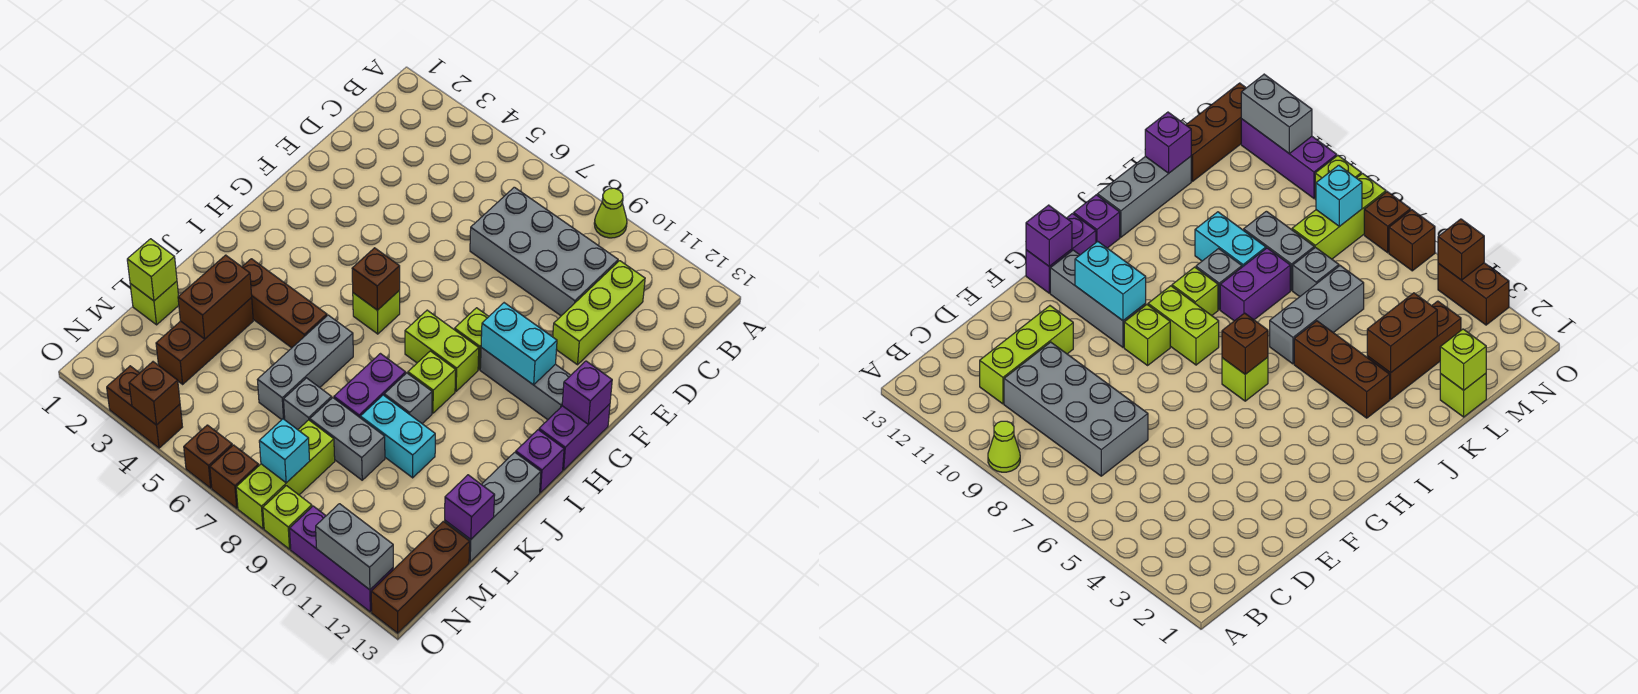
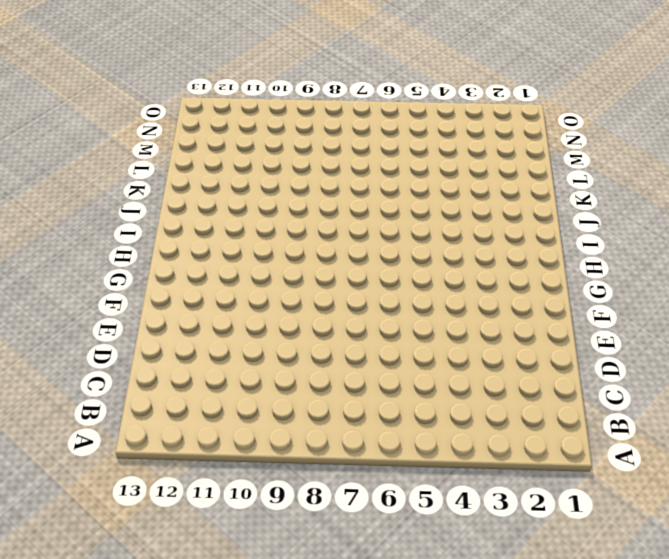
none -> lime cone A9 level 1
none -> grey brick C7:D10 level 1
none -> lime brick C11:E11 level 1
none -> lime brick G9 level 1

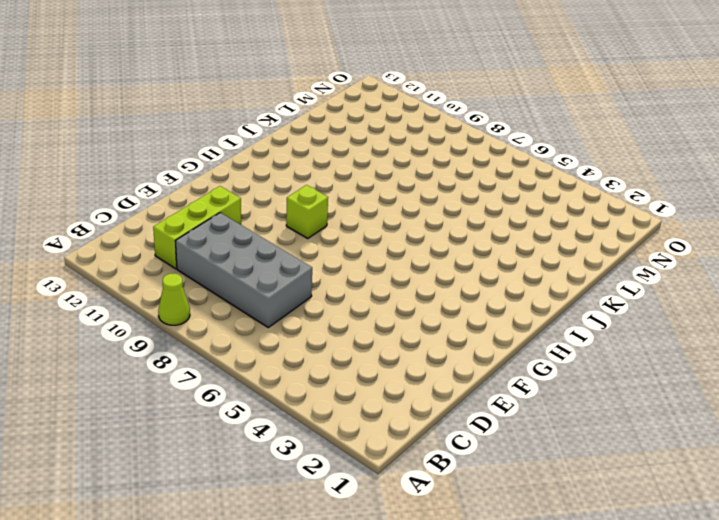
none -> grey brick G10:G12 level 1
none -> purple brick G13:H13 level 1
none -> lime brick H6 level 1
none -> lime brick H8:H9 level 1

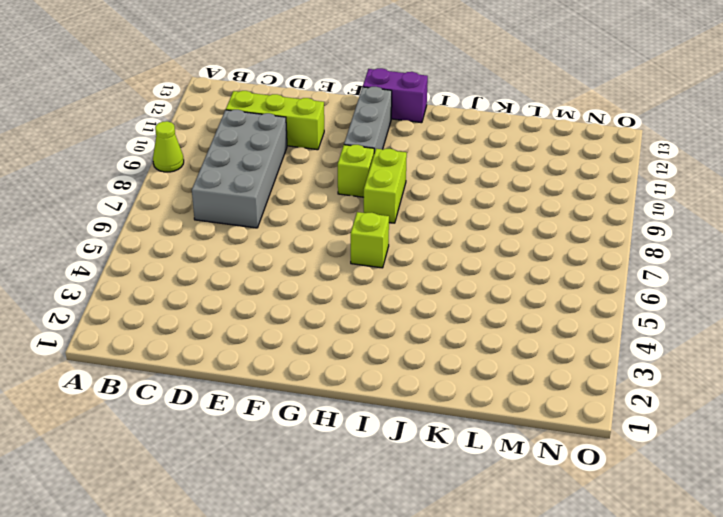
none -> lime brick I9 level 1
none -> purple brick I13 level 1
none -> brown brick J3:J5 level 1
none -> grey brick J6:L6 level 1

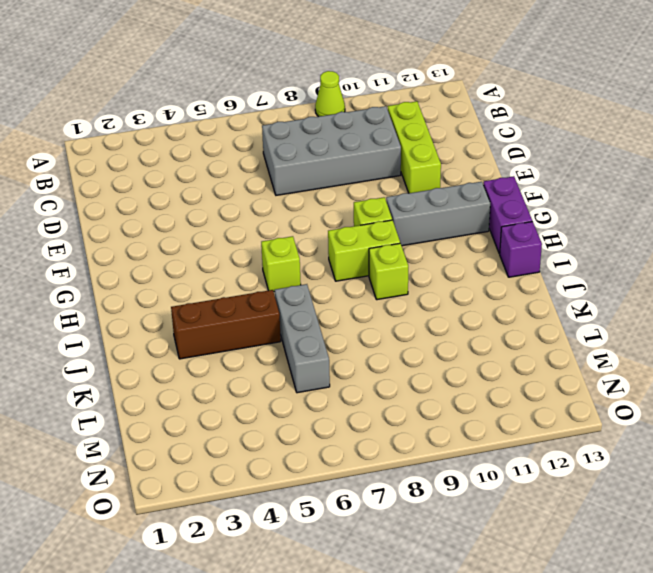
none -> purple brick J8:K8 level 1
none -> grey brick J9 level 1
none -> grey brick J13:L13 level 1
none -> brown brick K3:M3 level 1

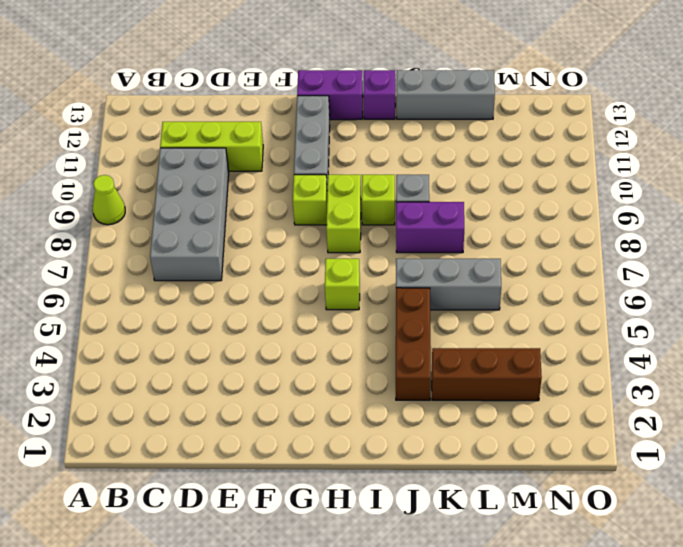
none -> cyan brick K9:K10 level 1
none -> lime brick L1 level 1
none -> grey brick L7 level 1
none -> grey brick L8:L9 level 1

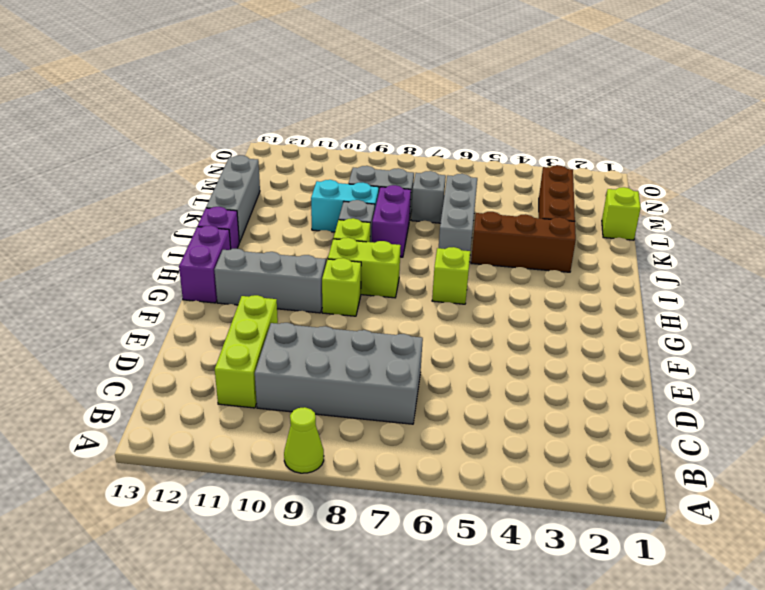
none -> lime brick M8:O8 level 1
none -> brown brick M13:O13 level 1
none -> brown brick O3:O4 level 1
none -> brown brick O6 level 1

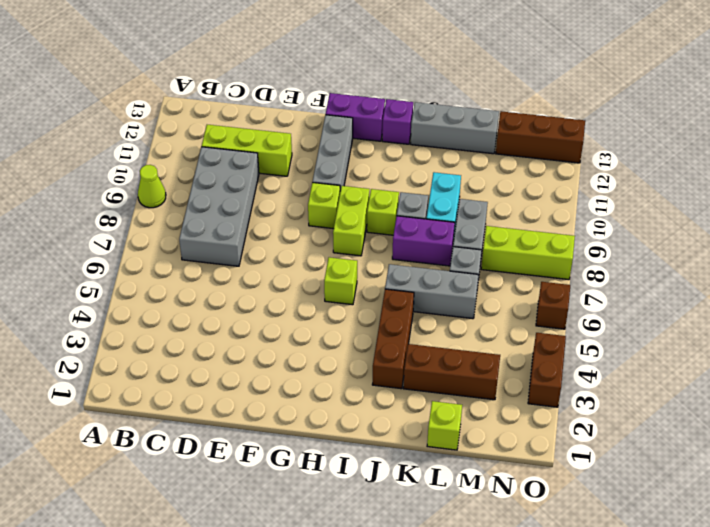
none -> brown brick O7 level 1
none -> lime brick O9 level 1
none -> purple brick O10:O12 level 1
none -> cyan brick G10:G11 level 2

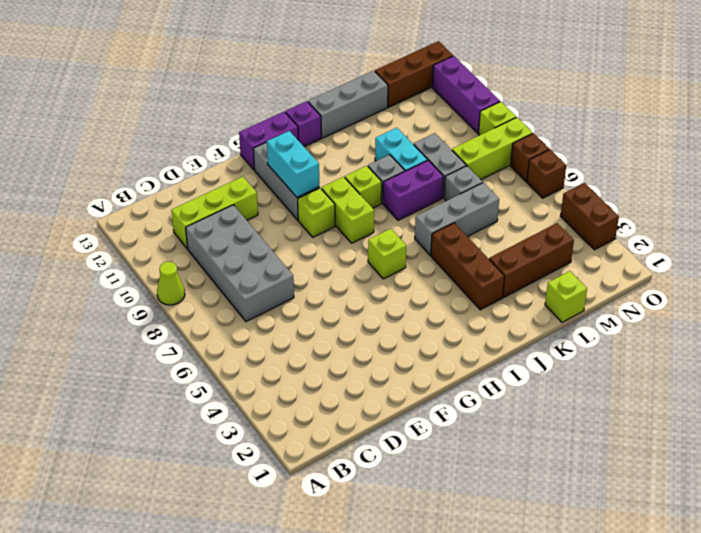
none -> purple brick G13 level 2
none -> brown brick H6 level 2
none -> brown brick K3:L3 level 2
none -> lime brick L1 level 2

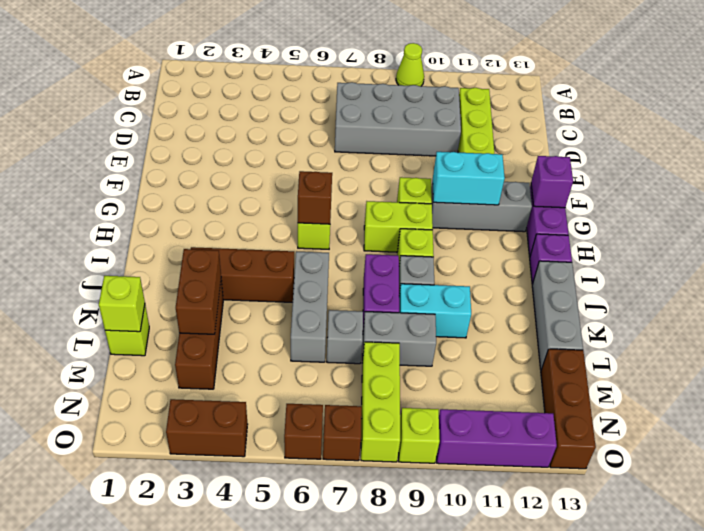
none -> purple brick L13 level 2
none -> cyan brick N8 level 2
none -> brown brick O4 level 2
none -> grey brick O11:O12 level 2

